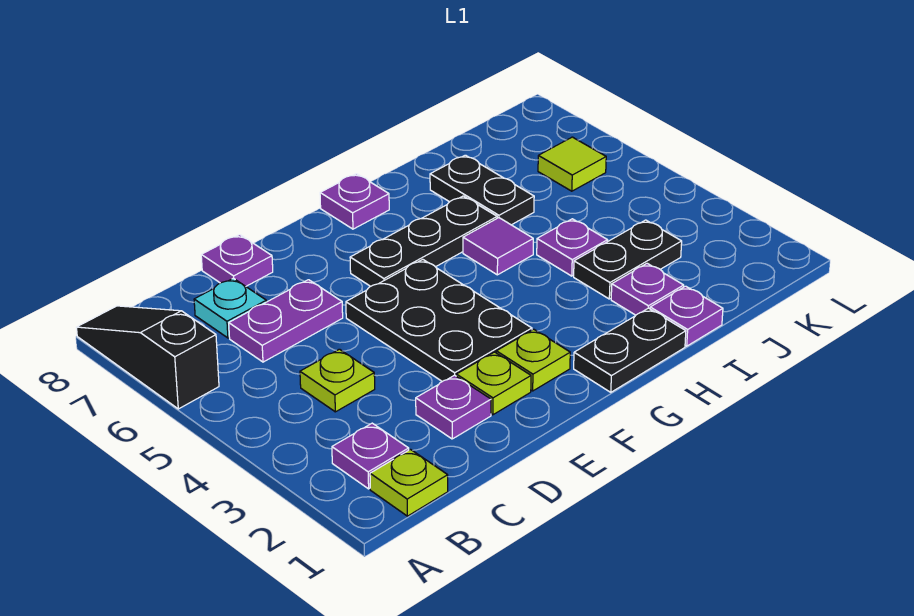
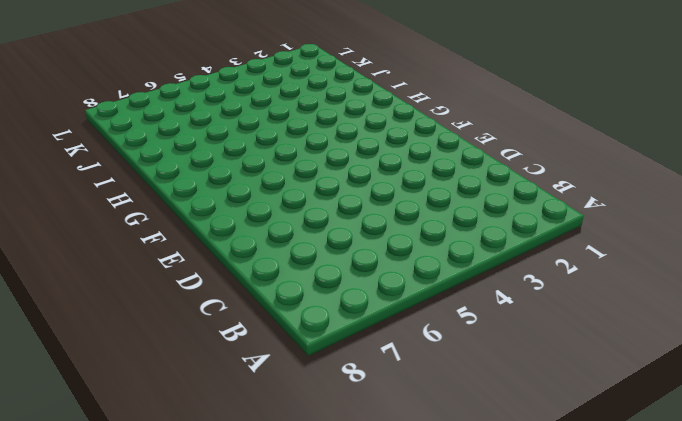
none -> black slope A6:A8 level 1 top 6
none -> lime plate B1 level 1
none -> purple plate B2 level 1

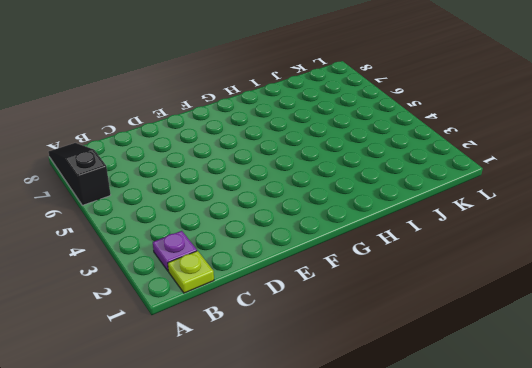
none -> lime plate C4 level 1
none -> purple plate C6:D6 level 1
none -> cyan plate C7 level 1

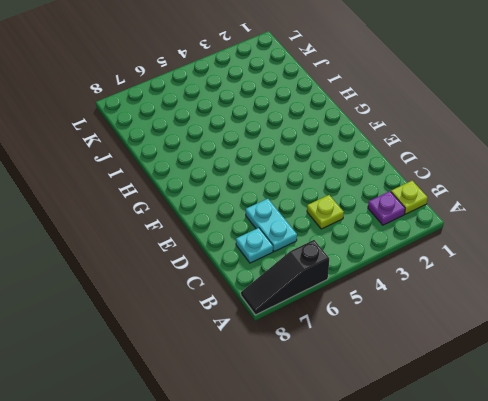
cyan plate C6:D6 level 1 -> purple plate C6:D6 level 1
none -> purple plate D2 level 1
none -> purple plate D8 level 1
none -> lime plate E2 level 1

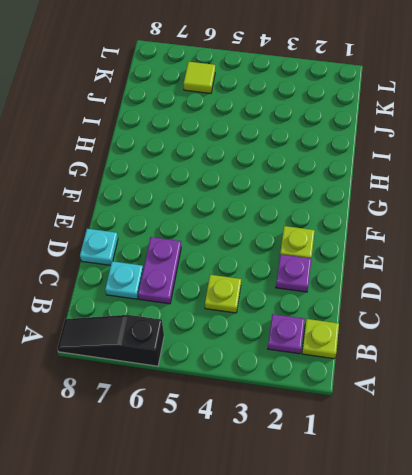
cyan plate D8 level 1 -> purple plate D8 level 1
none -> black plate E3:F5 level 1
none -> lime plate F2 level 1
none -> black plate F6:H6 level 1

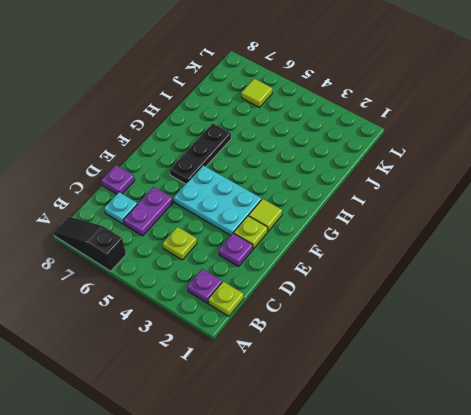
cyan plate E3:F5 level 1 -> black plate E3:F5 level 1
lime tile F2 level 1 -> lime plate F2 level 1
none -> black plate G1:H1 level 1
none -> purple plate G8 level 1
none -> purple tile H5 level 1

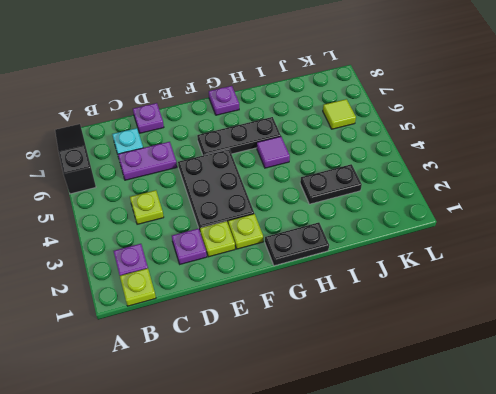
none -> purple plate I1 level 1
none -> purple plate I2 level 1
none -> purple plate I4 level 1

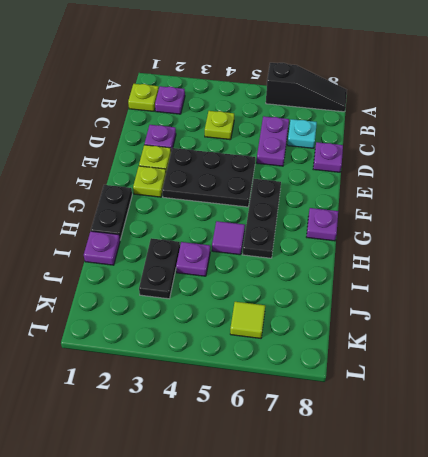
none -> purple plate I2 level 1
none -> black plate I6:I7 level 1

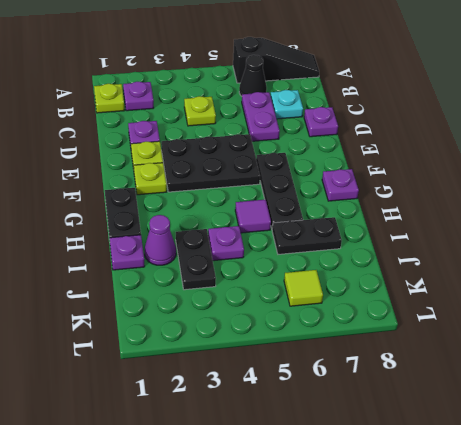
black cone B6 level 1 -> none
purple cone I2 level 1 -> purple plate I2 level 1

